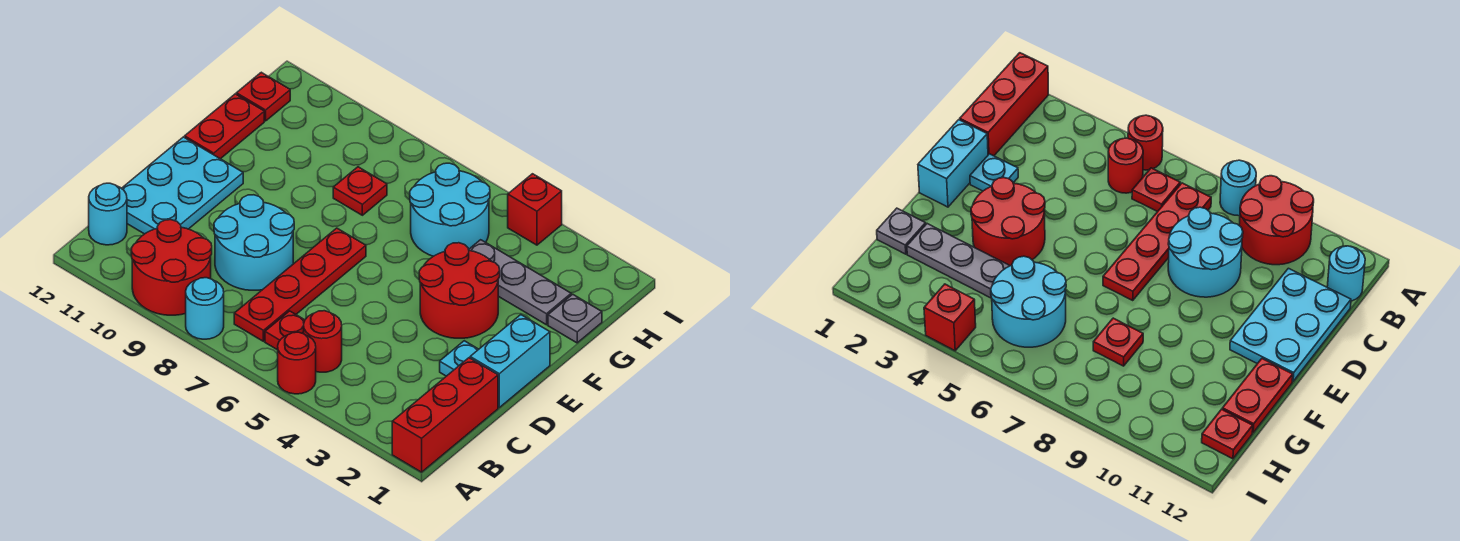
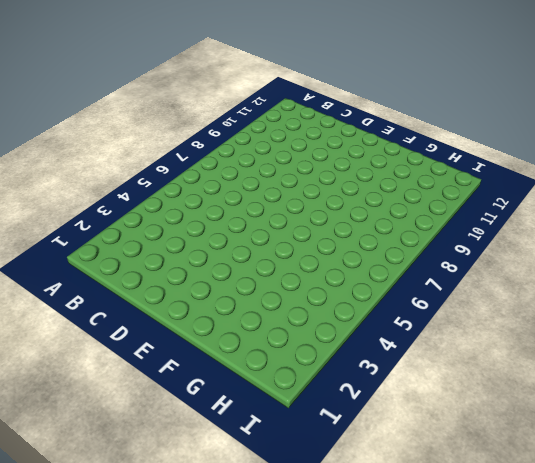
none -> red brick A1:C1 level 1
none -> red round brick A5 level 1
none -> cyan round brick A8 level 1

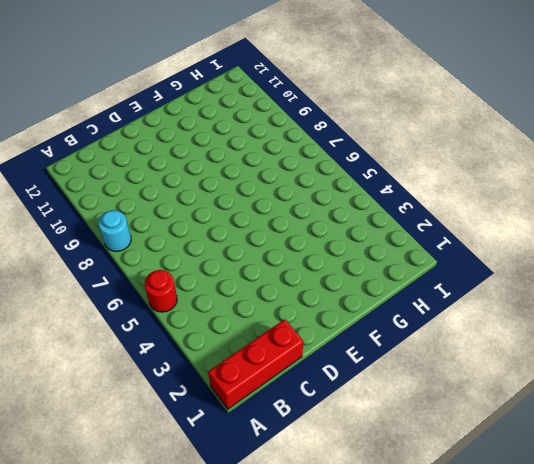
none -> red round brick A9:B10 level 1
none -> red round brick B5 level 1
none -> red plate B6 level 1

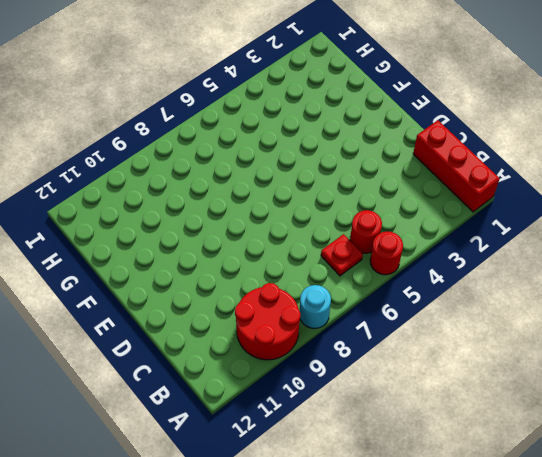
none -> red plate B7:E7 level 1
none -> cyan round brick B12 level 1
none -> cyan round brick C8:D9 level 1

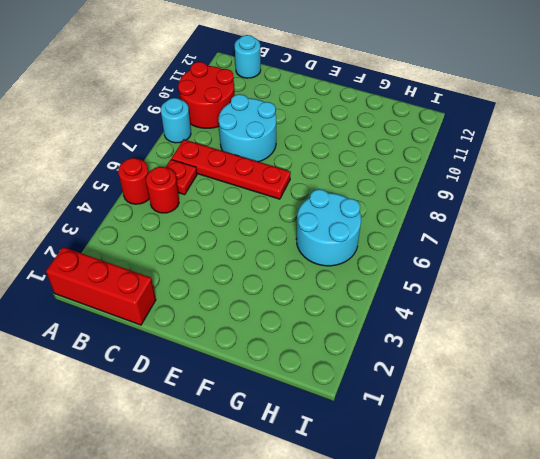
none -> cyan plate C11:E12 level 1
none -> cyan brick D1:E1 level 1
none -> cyan plate D2 level 1

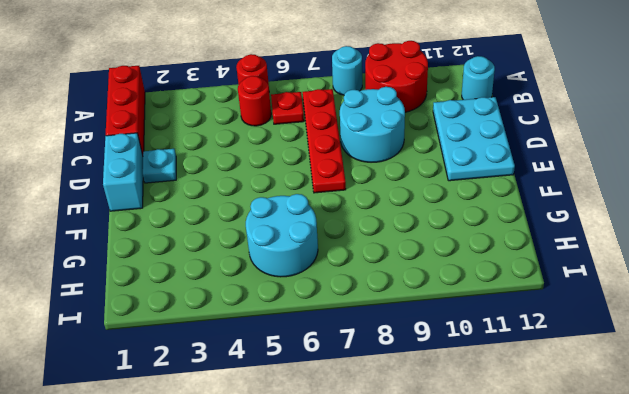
none -> red round brick E3:F4 level 1
none -> red plate F12:G12 level 1
none -> grey plate G1 level 1

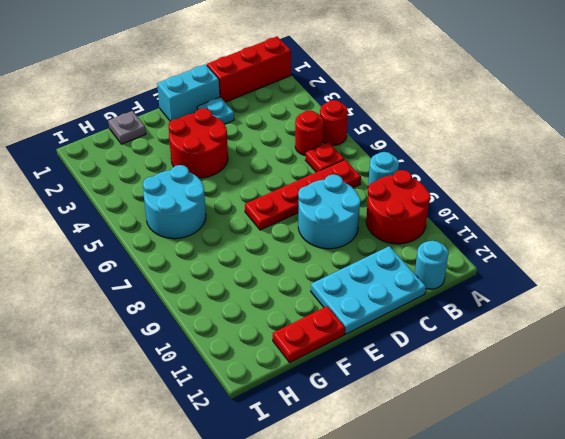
none -> grey plate G2:G4 level 1
none -> red plate G8 level 1
none -> red plate H12 level 1

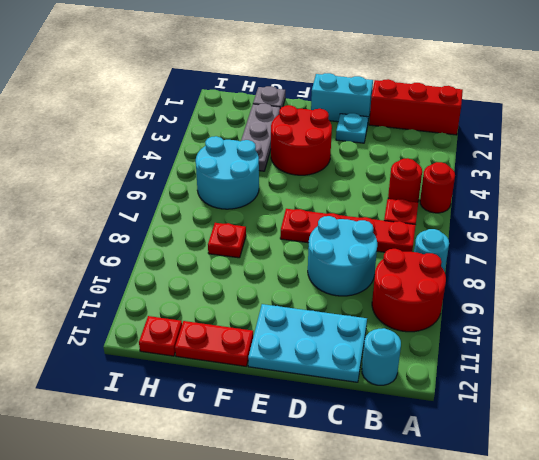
none -> red brick I4 level 1

